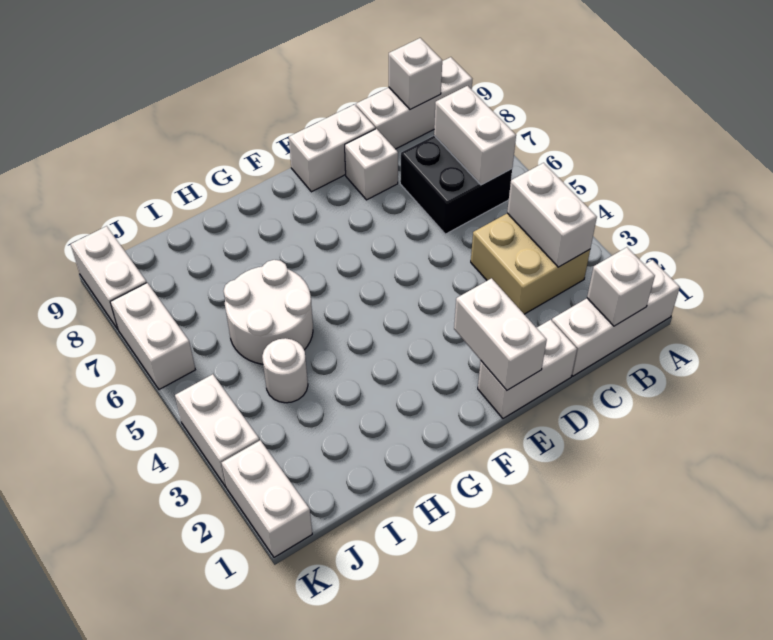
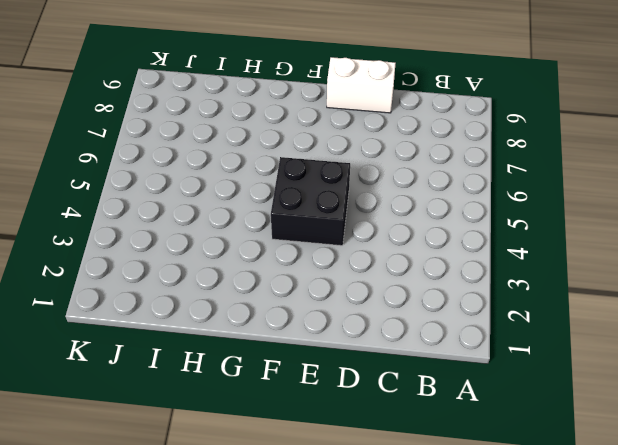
black brick E4:F5 level 1 -> black brick B6:C7 level 1
none -> white brick A1:C1 level 1
none -> white brick A9:C9 level 1
none -> tan brick B3:C4 level 1

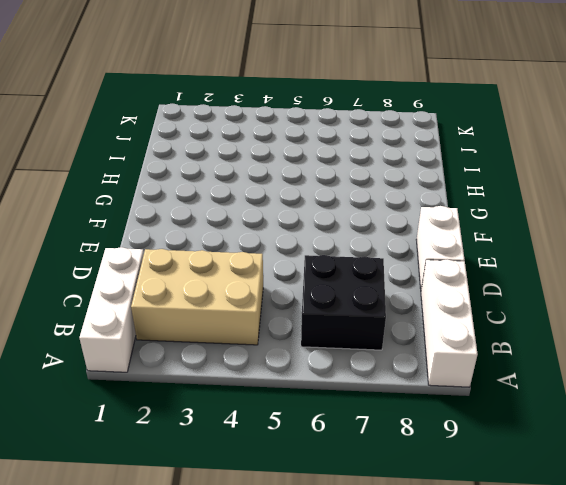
tan brick B2:C4 level 1 -> tan brick B3:C4 level 1
none -> white brick D1:E1 level 1
none -> white brick D8 level 1
none -> white round brick H5:I6 level 1

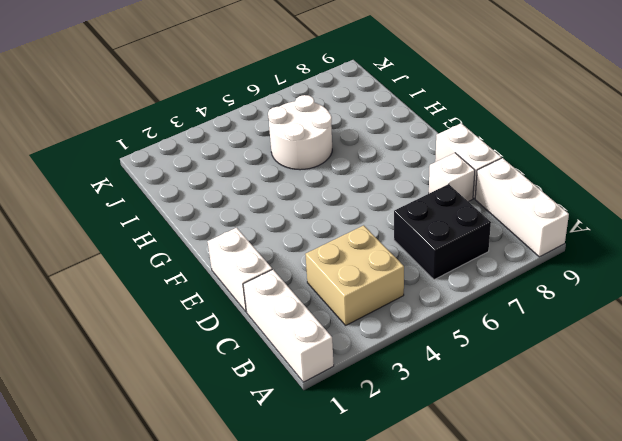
none -> white round brick I4 level 1
none -> white brick K1:K2 level 1
none -> white brick K3:K4 level 1

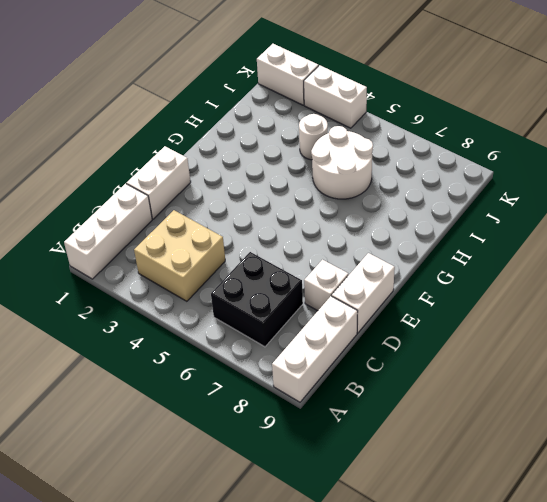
none -> white brick K6:K7 level 1
none -> white brick K8:K9 level 1
none -> white brick B1 level 2

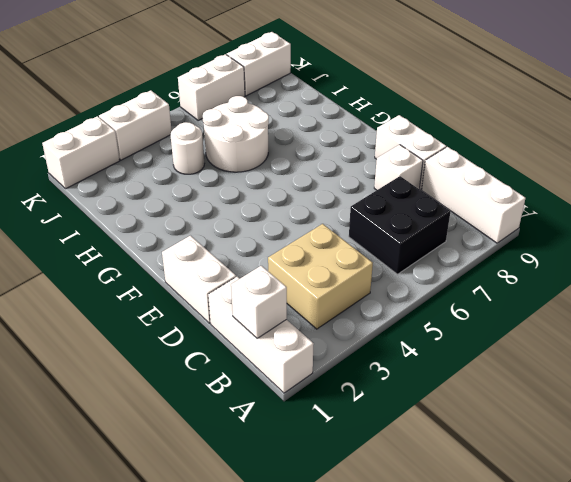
none -> white brick B3:B4 level 2
none -> white brick B6:B7 level 2
none -> white brick B9 level 2

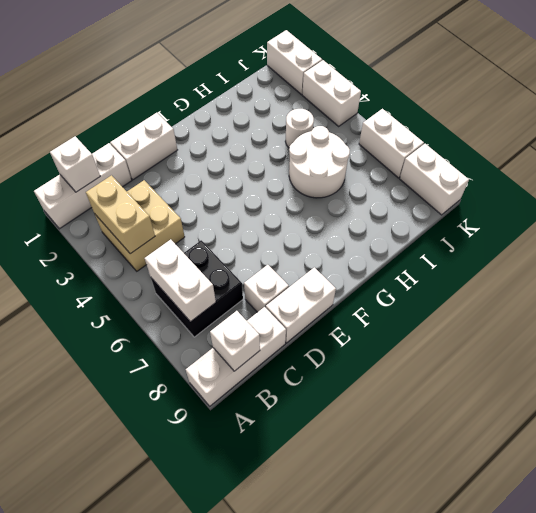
tan brick B3:B4 level 2 -> white brick B3:B4 level 2
none -> white brick E1:E2 level 2

